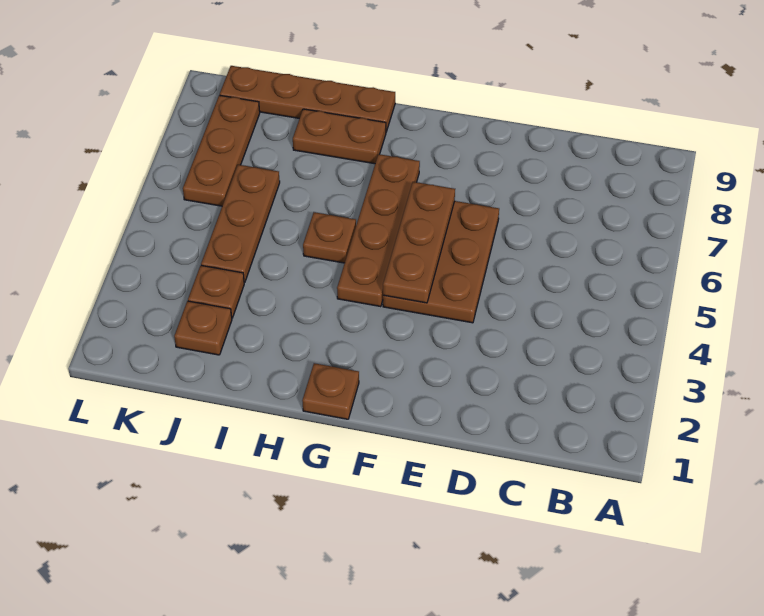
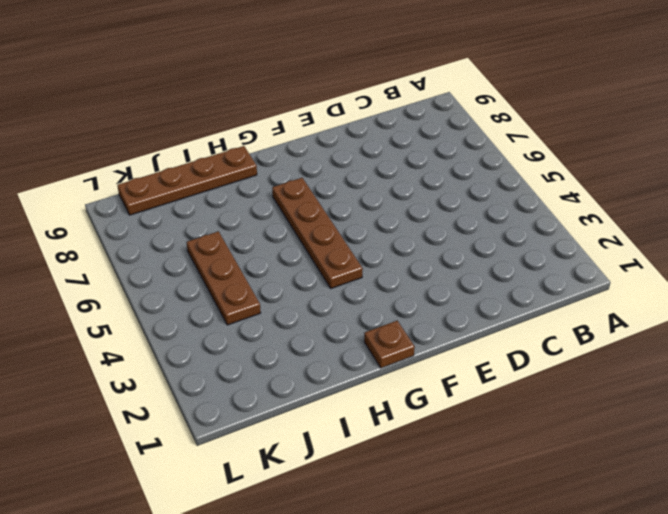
none -> brown plate E4:F6 level 1
none -> brown plate H5 level 1

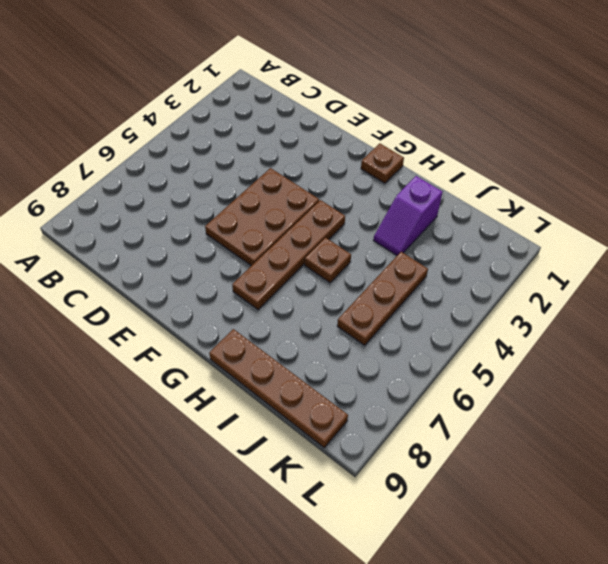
purple slope I2:I3 level 1 top 2 -> none
none -> brown plate H8:I8 level 1
none -> brown plate J2 level 1

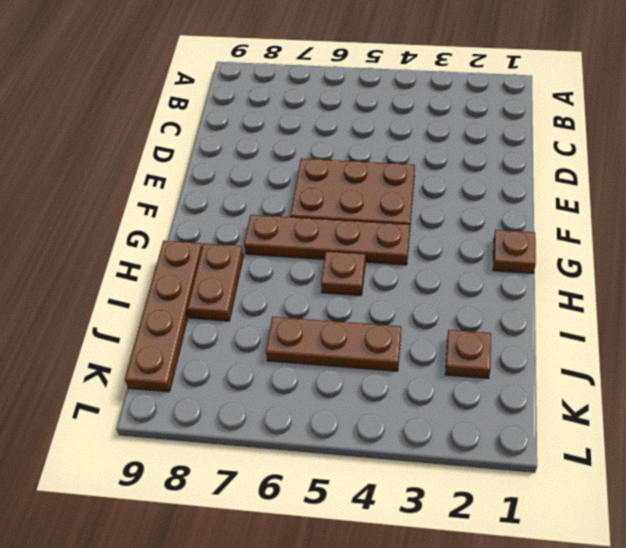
none -> brown plate J3 level 1
none -> brown plate K6:K8 level 1

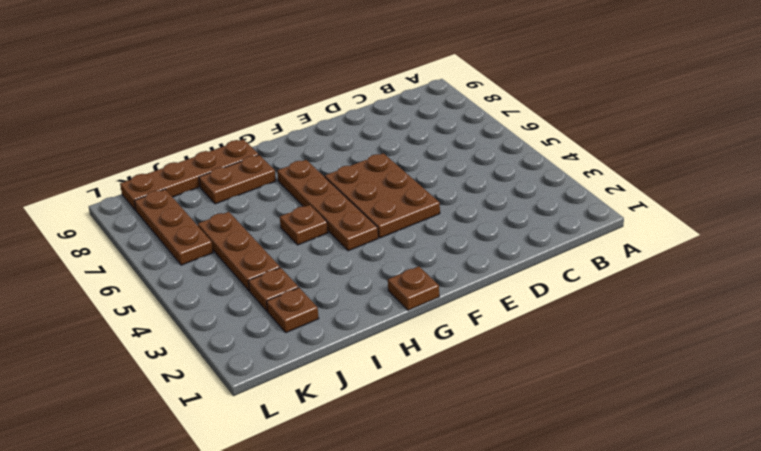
none -> brown plate F4:F6 level 2

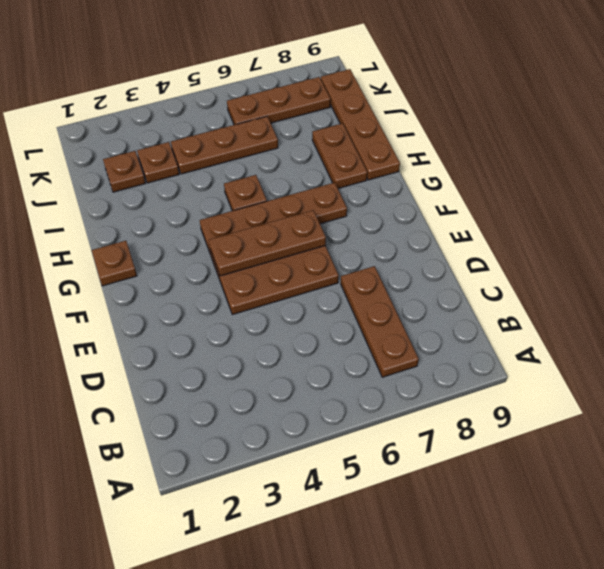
brown plate B7:D7 level 1 -> none

